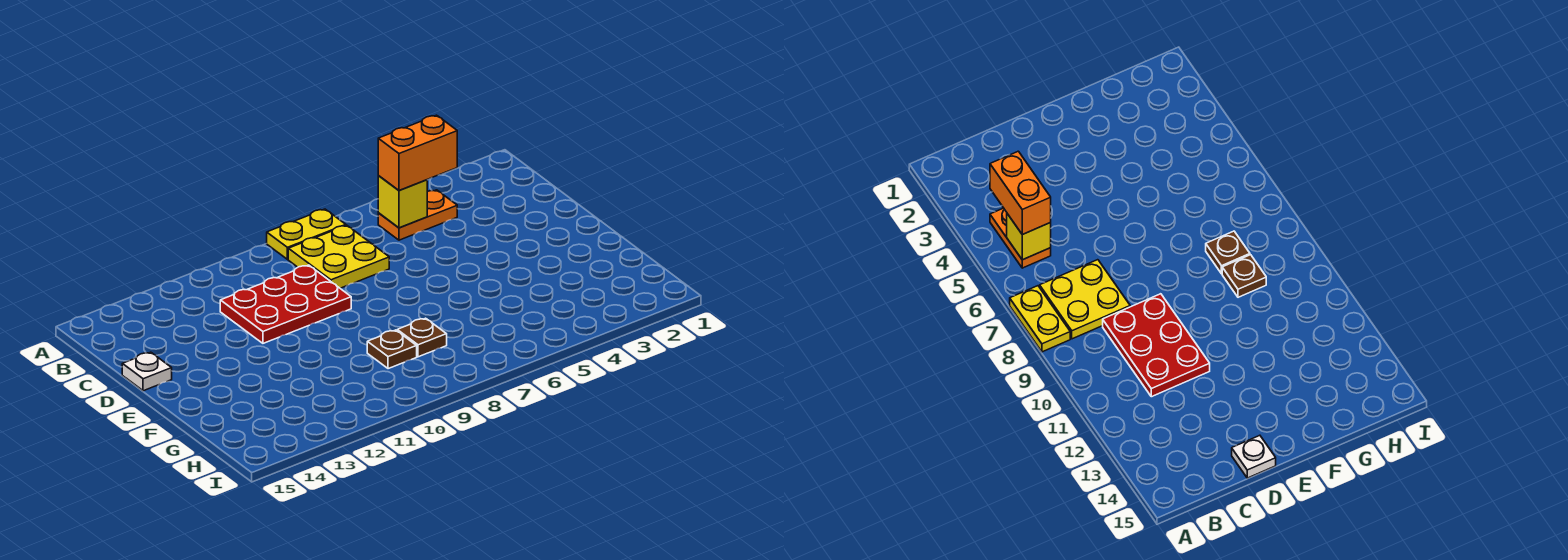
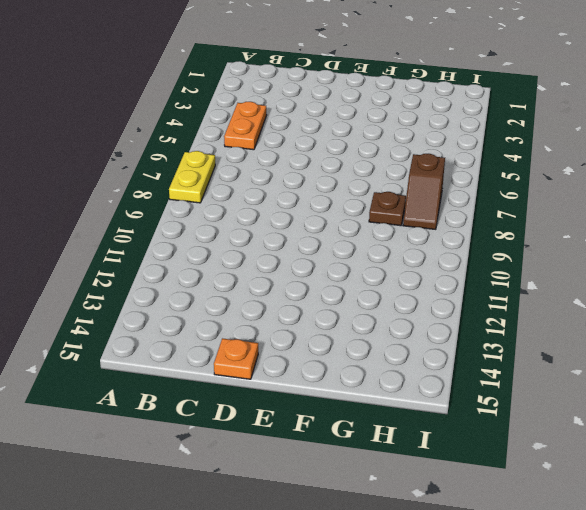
orange plate D15 level 1 -> white plate D15 level 1
brown slope H7:H8 level 1 top 7 -> none
none -> yellow plate B7:C8 level 1
none -> red plate C9:D11 level 1

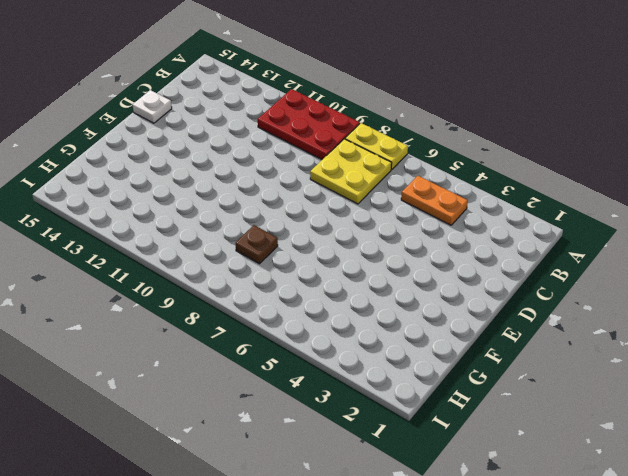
red plate A9:B11 level 1 -> red plate C9:D11 level 1
none -> brown plate G9 level 1
none -> yellow brick B5 level 2

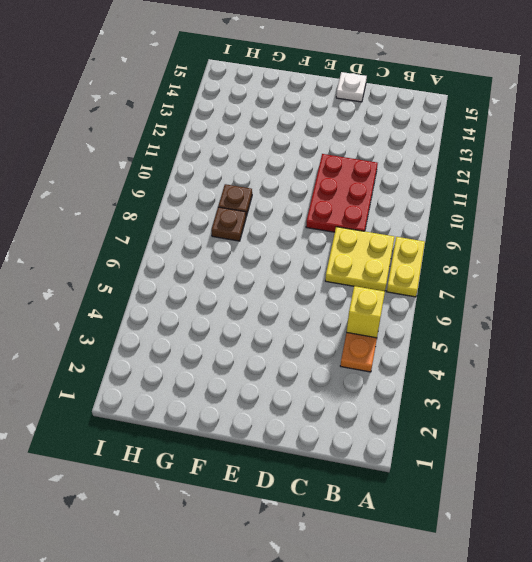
none -> orange brick B4:B5 level 3

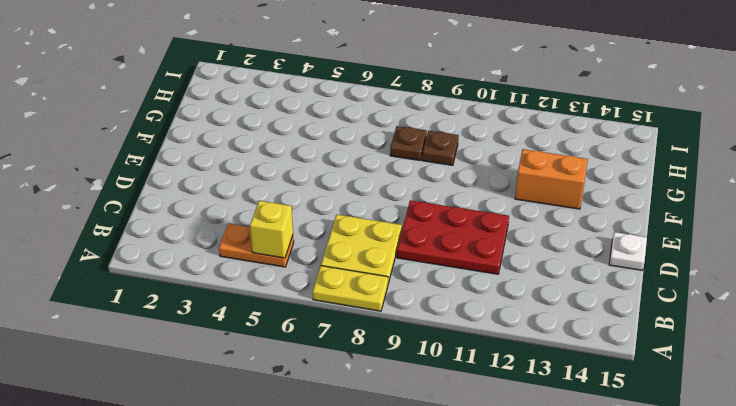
orange brick F12:F13 level 1 -> orange brick B4:B5 level 3

